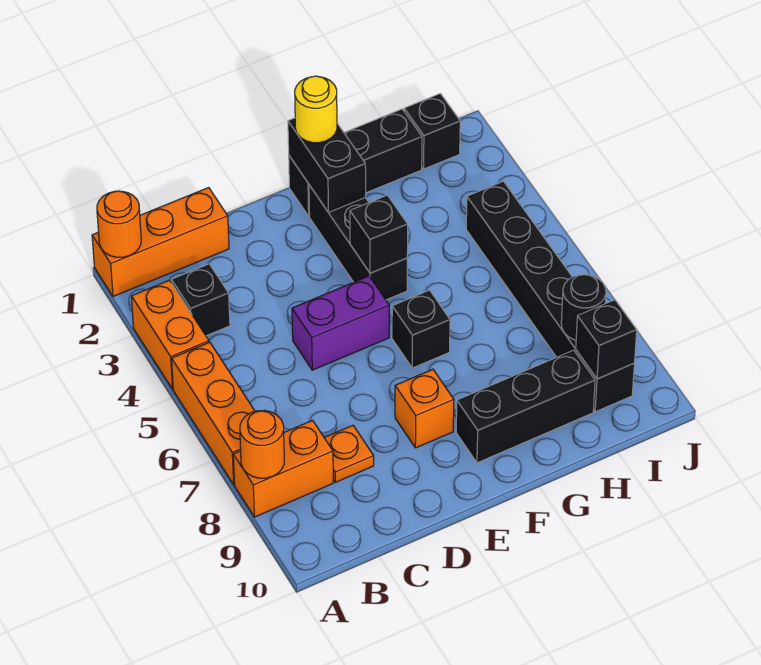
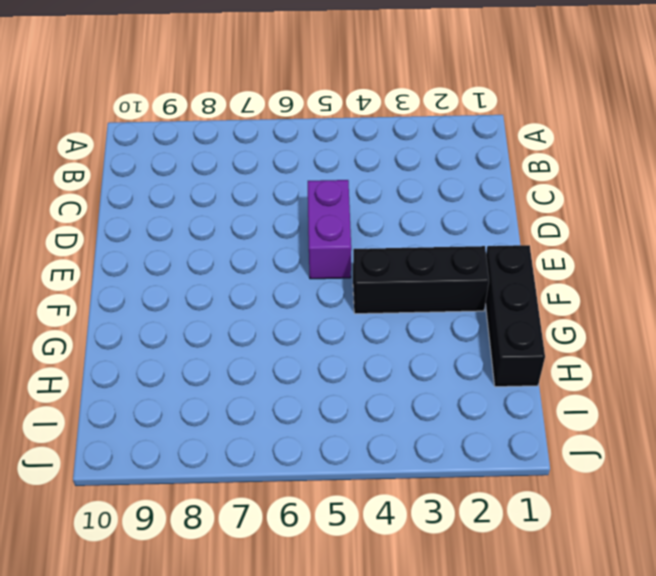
none -> orange brick A1:C1 level 1
none -> orange brick A3:A4 level 1
none -> orange brick A5:A7 level 1

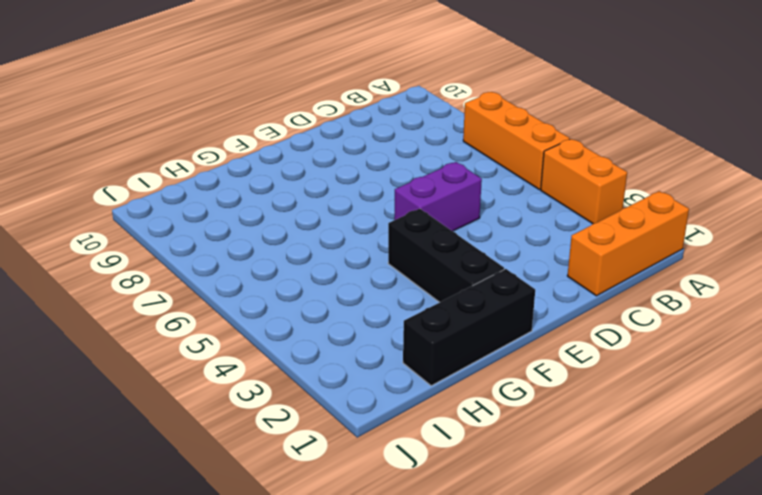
none -> orange brick A8:B8 level 1
none -> black brick B3 level 1
none -> orange plate C8 level 1

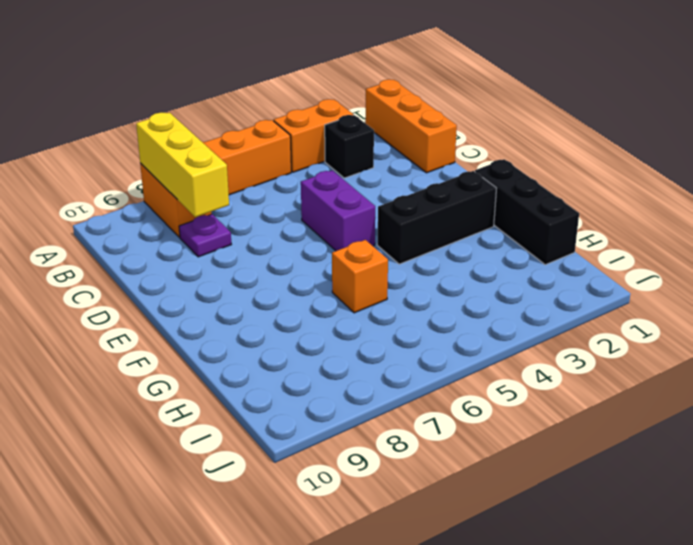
yellow brick A8:C8 level 2 -> orange round brick A8 level 2
purple plate C8 level 1 -> orange plate C8 level 1
orange brick G6 level 1 -> orange brick E8 level 1
none -> black brick F6 level 1
none -> black brick F9:H9 level 1
none -> black brick I1 level 1

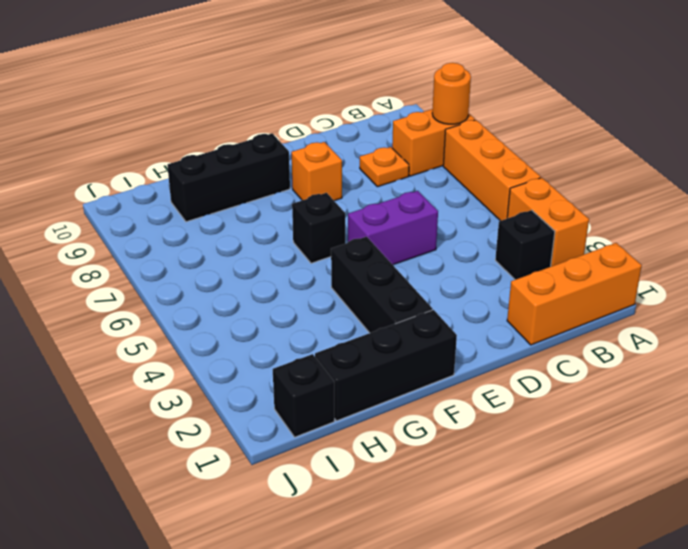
none -> black brick I4:I9 level 1
none -> orange round brick A1 level 2
none -> black brick F1:F2 level 2

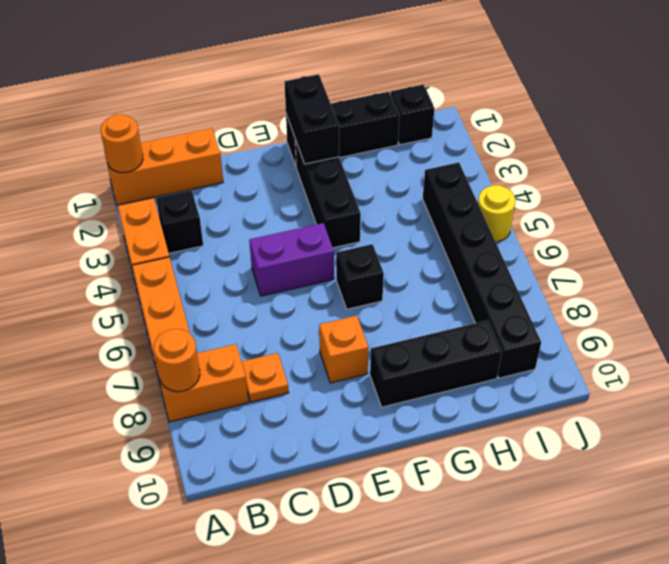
yellow round brick J5 level 1 -> yellow round brick F1 level 3
none -> black brick F4 level 2
none -> black round brick I8 level 2
none -> black brick I9 level 2

